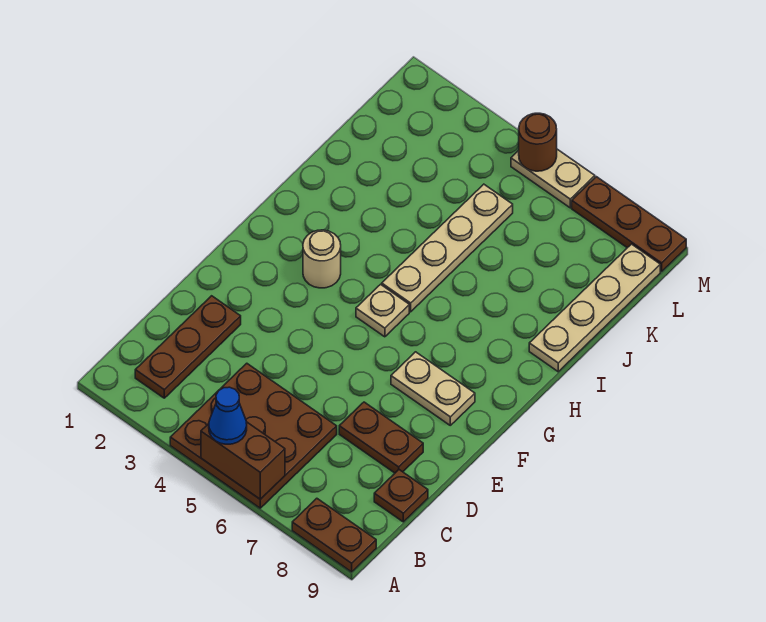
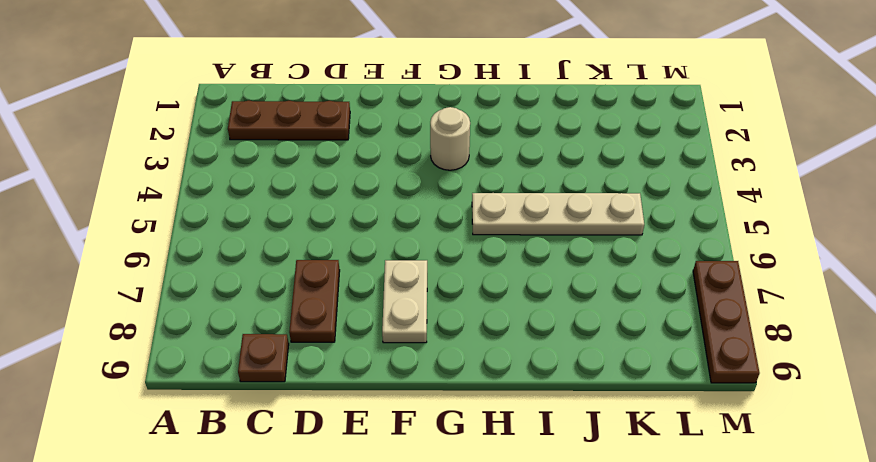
none -> brown plate A4:C6 level 1
none -> brown plate A8:A9 level 1
none -> tan plate G5 level 1

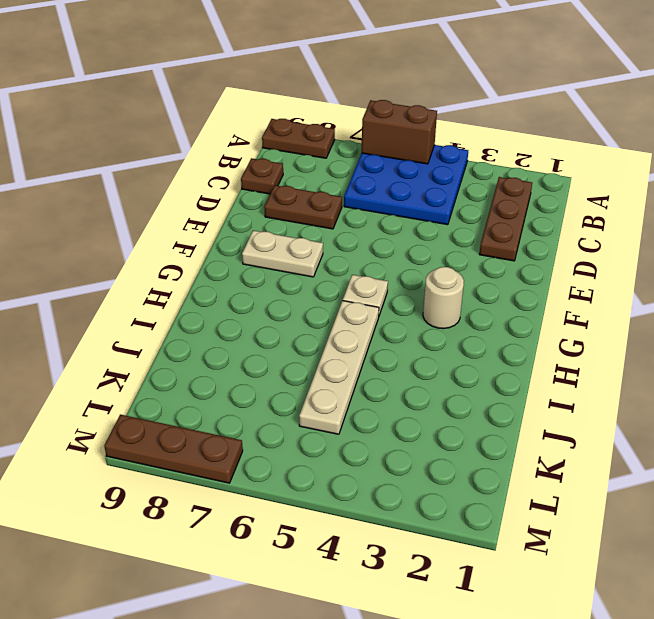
blue plate A4:C6 level 1 -> brown plate A4:C6 level 1
none -> tan plate I9:L9 level 1
none -> tan plate M5:M6 level 1
none -> brown round brick M5 level 2

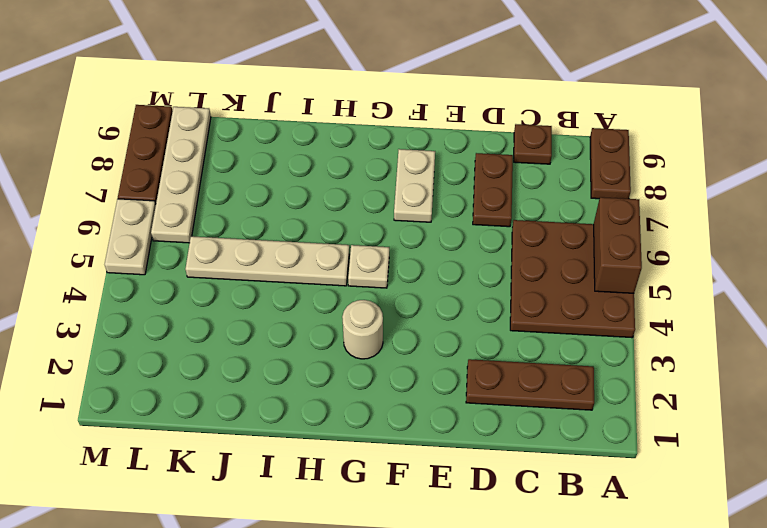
tan plate L6:L9 level 1 -> tan plate I9:L9 level 1
none -> brown round brick M5 level 2
none -> blue cone A5 level 3

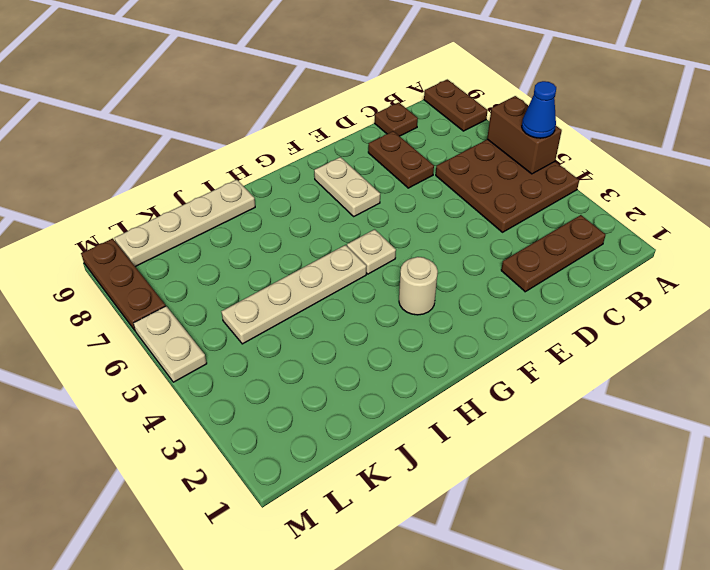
none -> brown round brick M5 level 2

